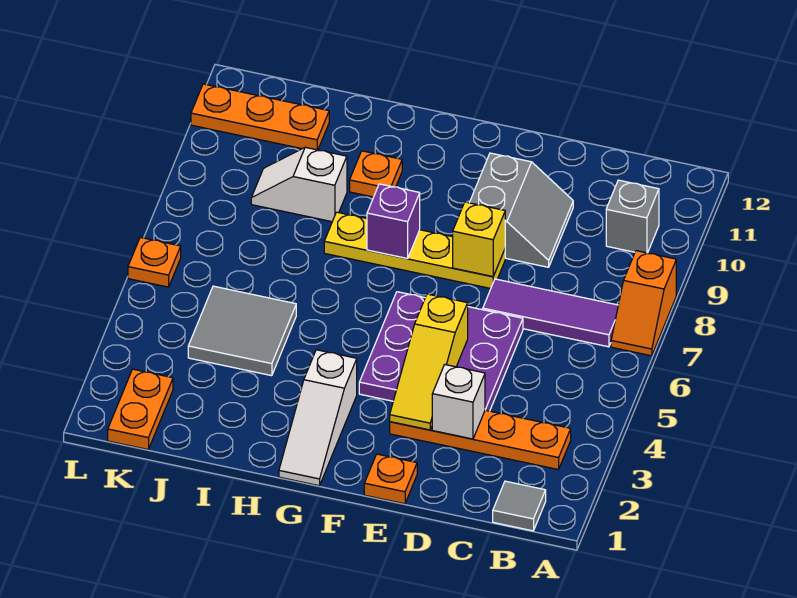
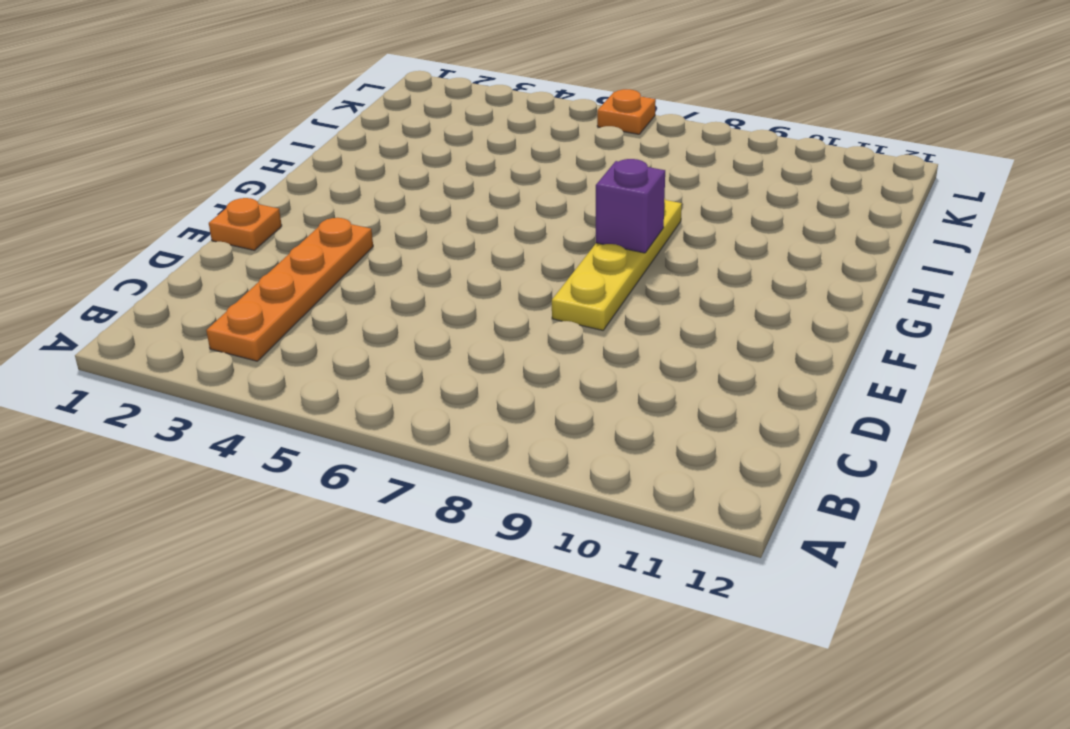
none -> orange slope A7:A8 level 1 top 8
none -> grey tile B1 level 1
none -> purple tile B7:D7 level 1

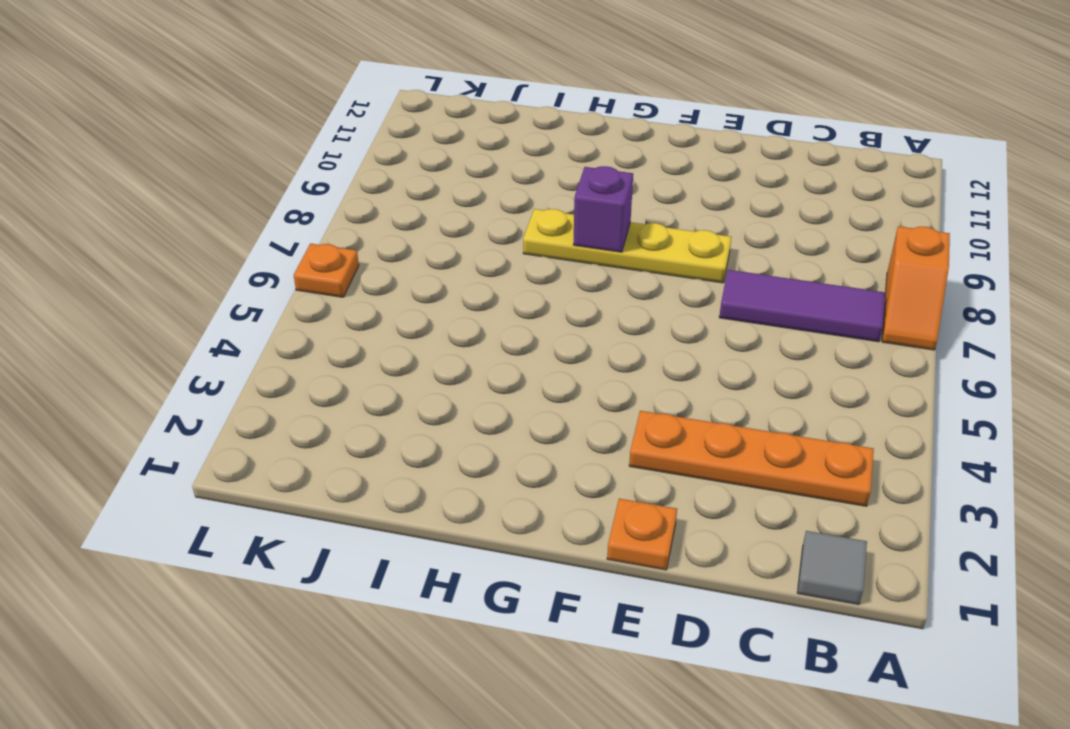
none -> grey brick B10 level 1
none -> purple plate D4:F6 level 1
none -> grey slope D9:E10 level 1 top E

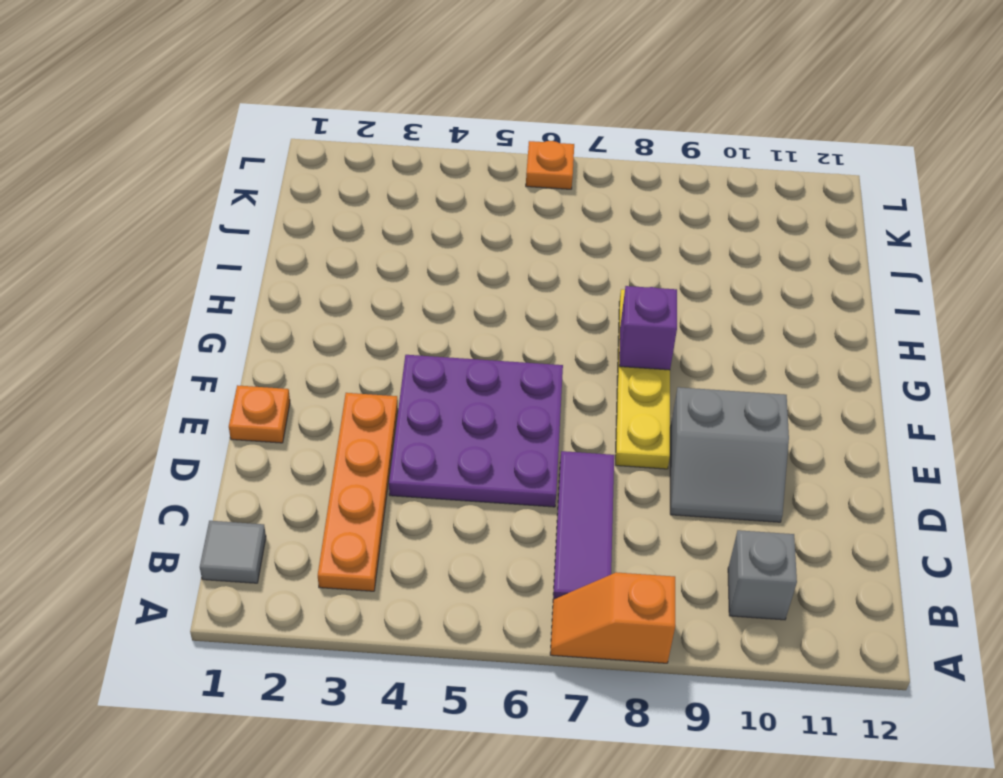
none -> white slope G1:G3 level 1 top 3
none -> orange plate H10 level 1
none -> grey tile I4:J5 level 1

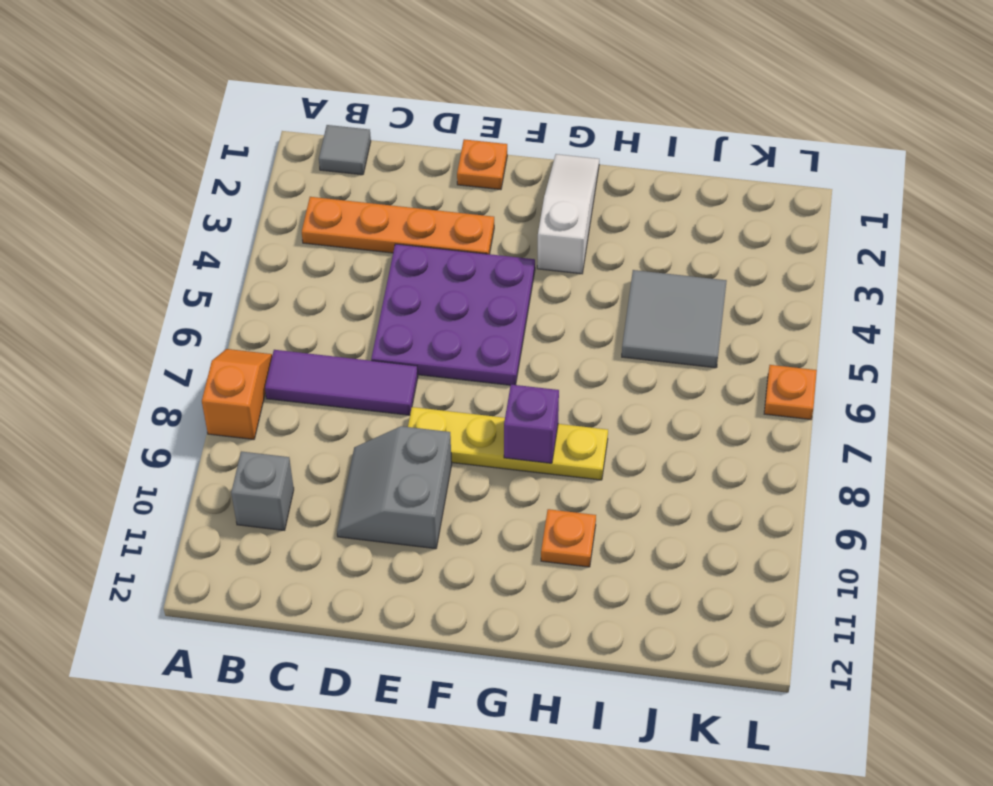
none -> white slope I9:J9 level 1 top I
none -> orange plate J11:L11 level 1
none -> orange plate K1:K2 level 1

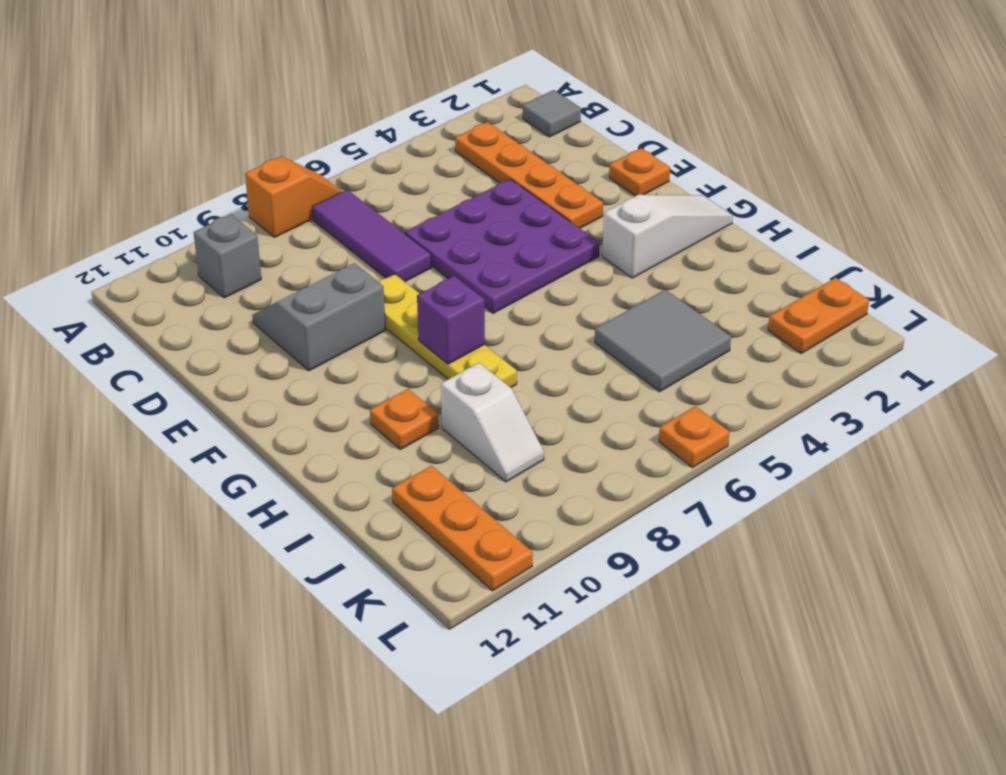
none -> white brick D3 level 2
none -> yellow slope E3:E5 level 2 top 5
none -> yellow brick E8 level 2

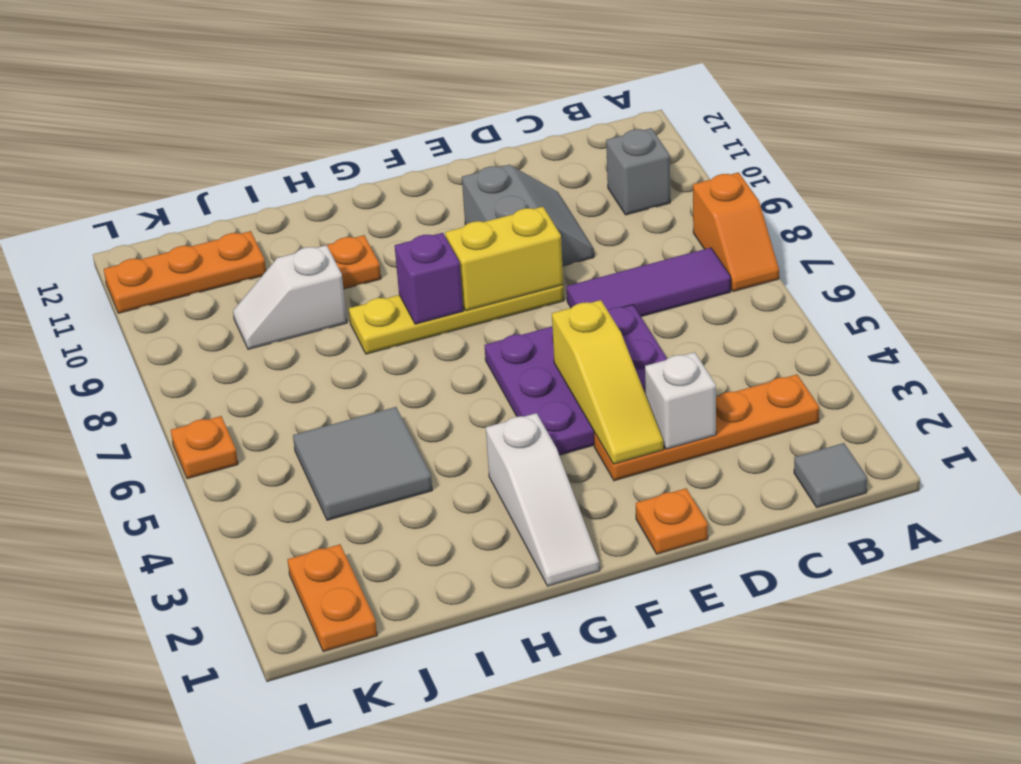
yellow brick E8:F8 level 2 -> yellow brick E8 level 2

